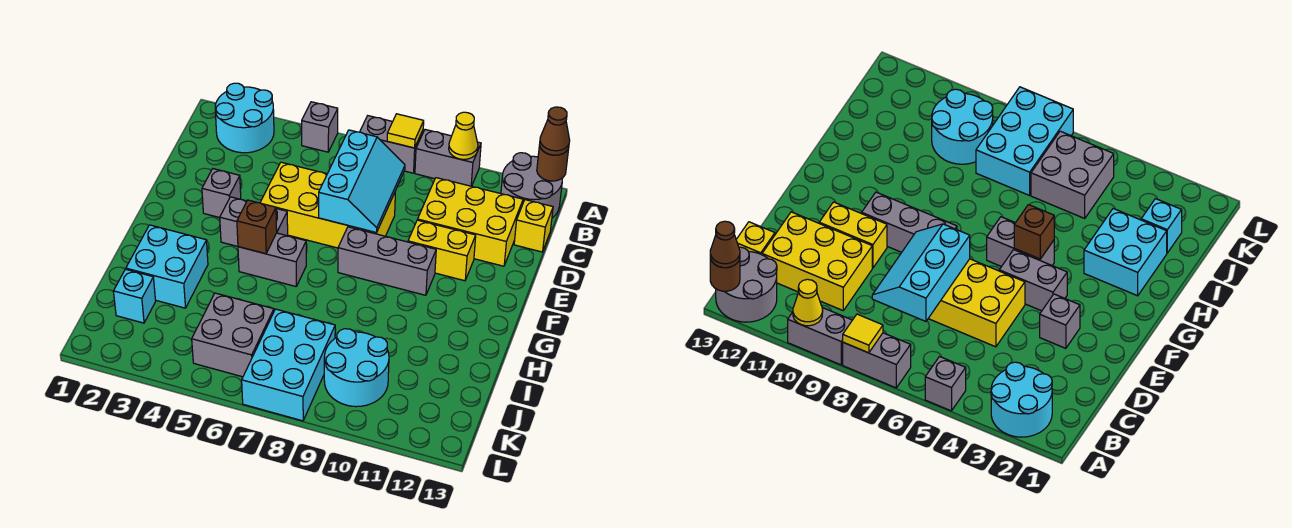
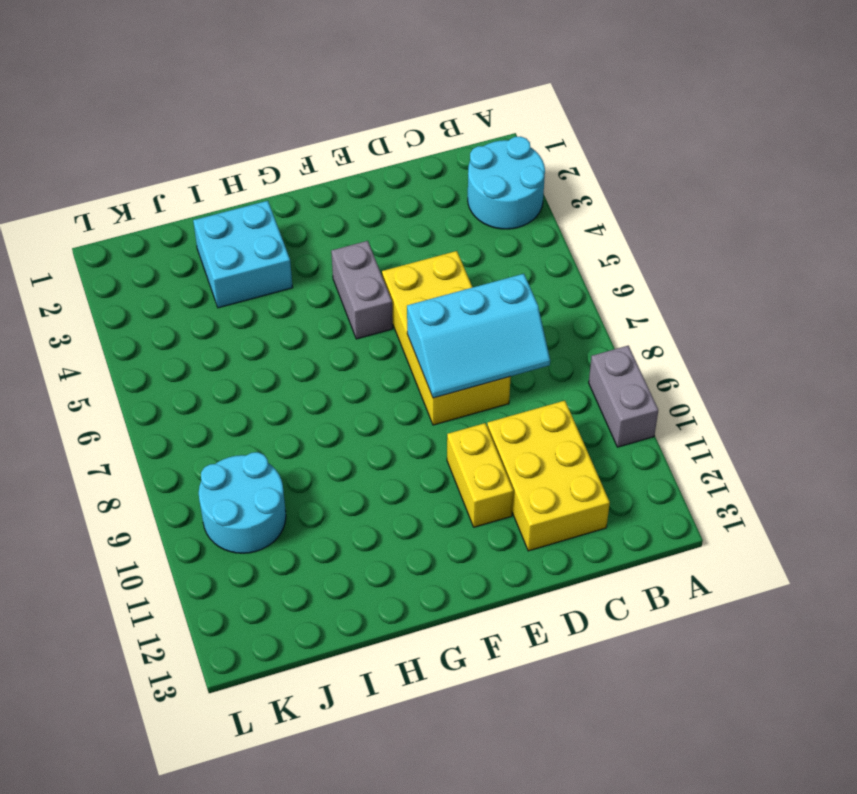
none -> grey brick A5 level 1
none -> grey brick A7:A8 level 1
none -> grey round brick A12:B13 level 1

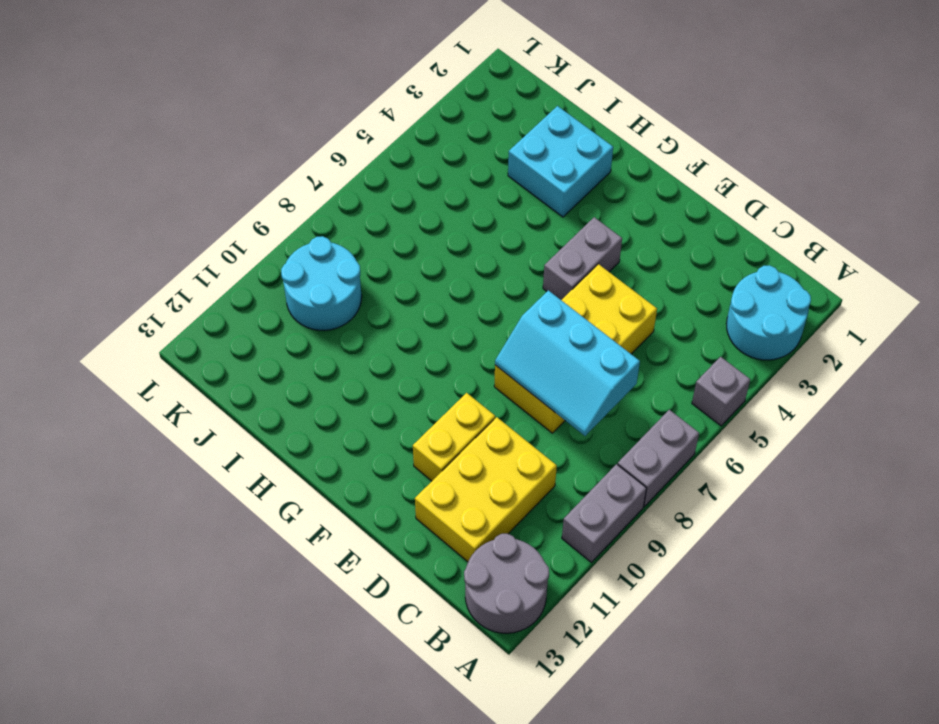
none -> yellow brick C13 level 1
none -> grey brick E3 level 1
none -> grey brick F8:F10 level 1

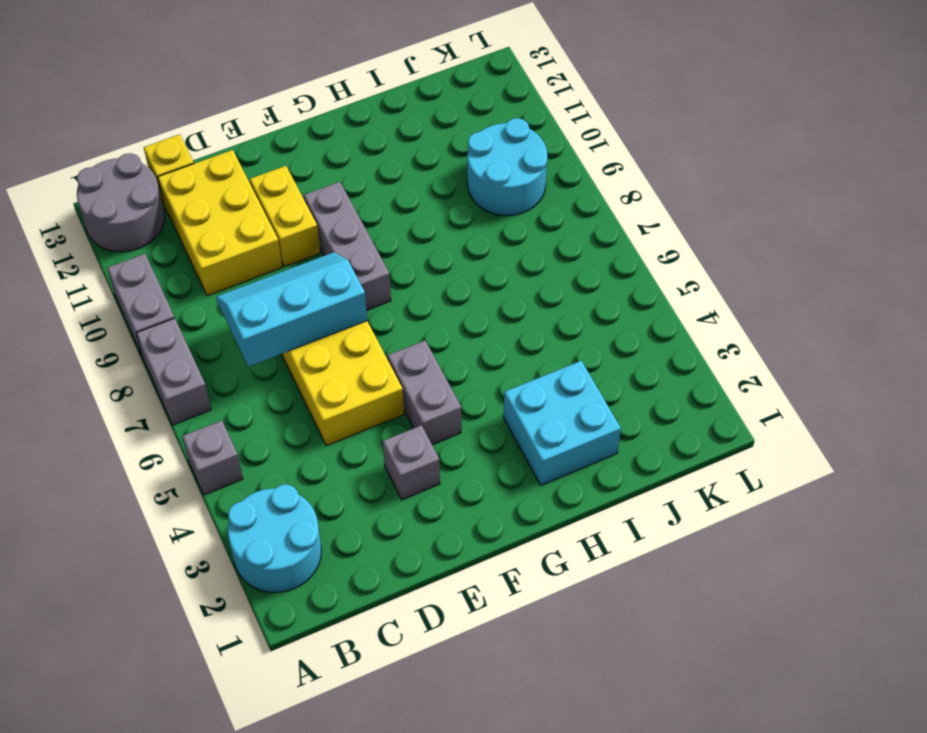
none -> grey brick G5:G6 level 1
none -> cyan brick J2 level 1
none -> grey brick J5:K6 level 1

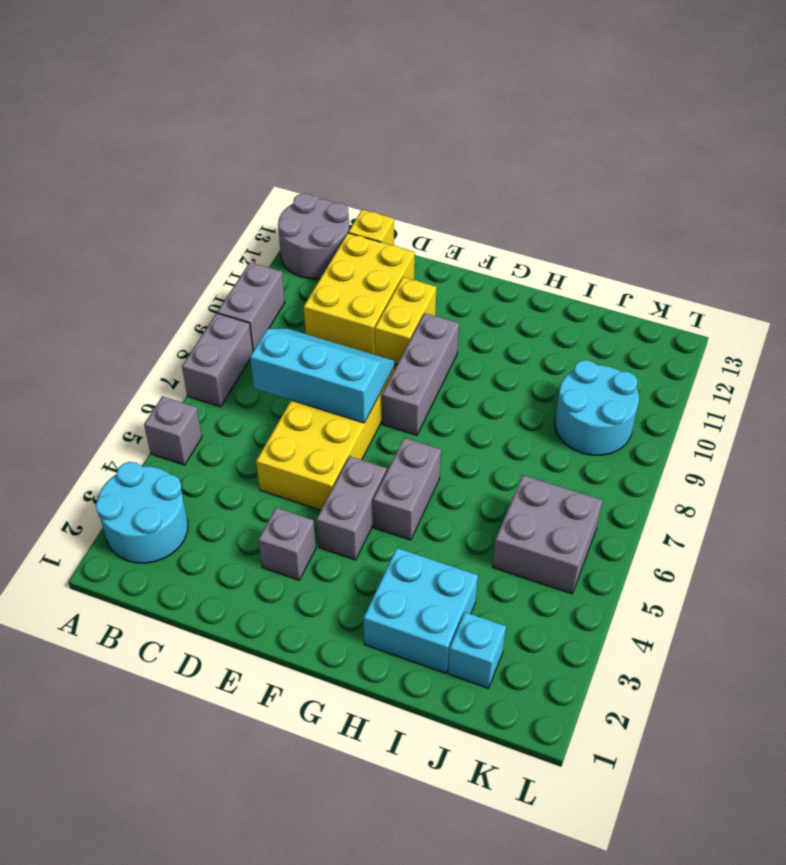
none -> cyan brick J7:L8 level 1
none -> yellow tile A8 level 2
none -> yellow cone A10 level 2

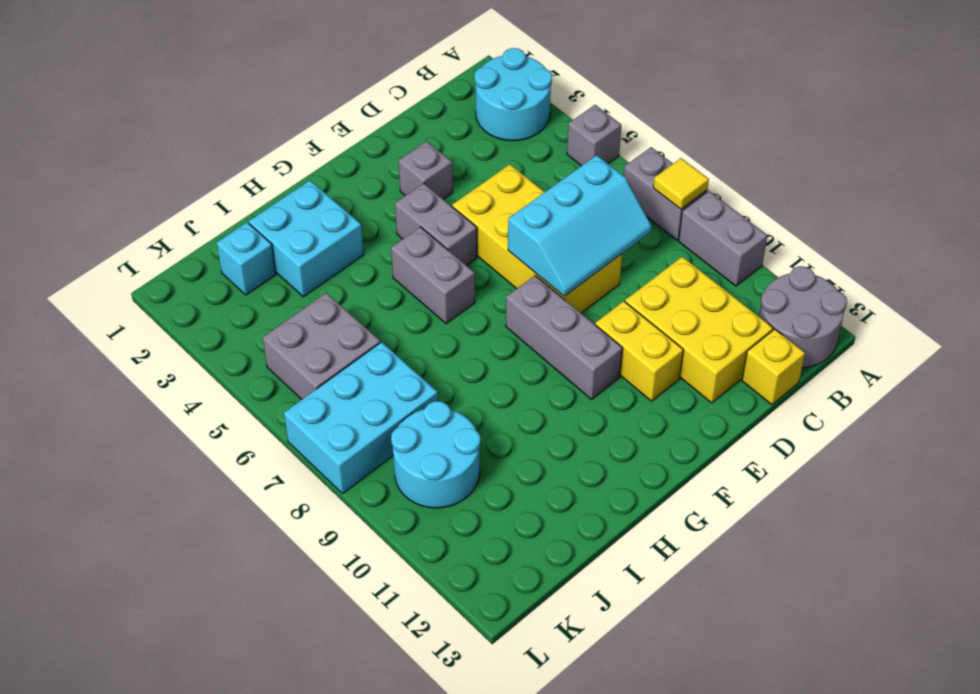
none -> yellow cone A10 level 2
none -> brown round brick A13 level 2
none -> brown brick G5 level 2

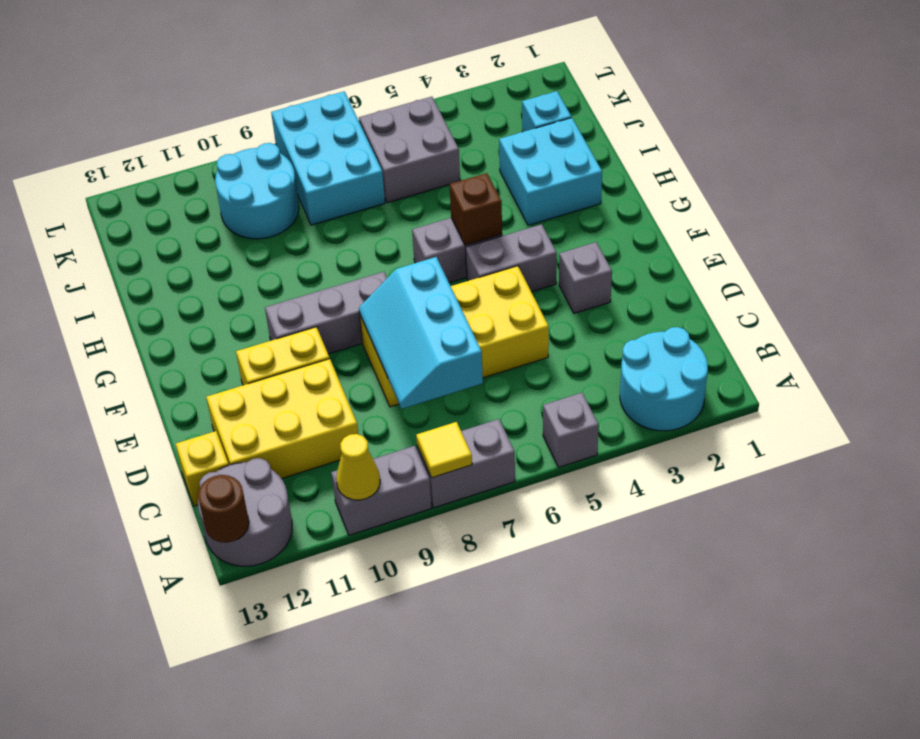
none -> brown cone A13 level 3

